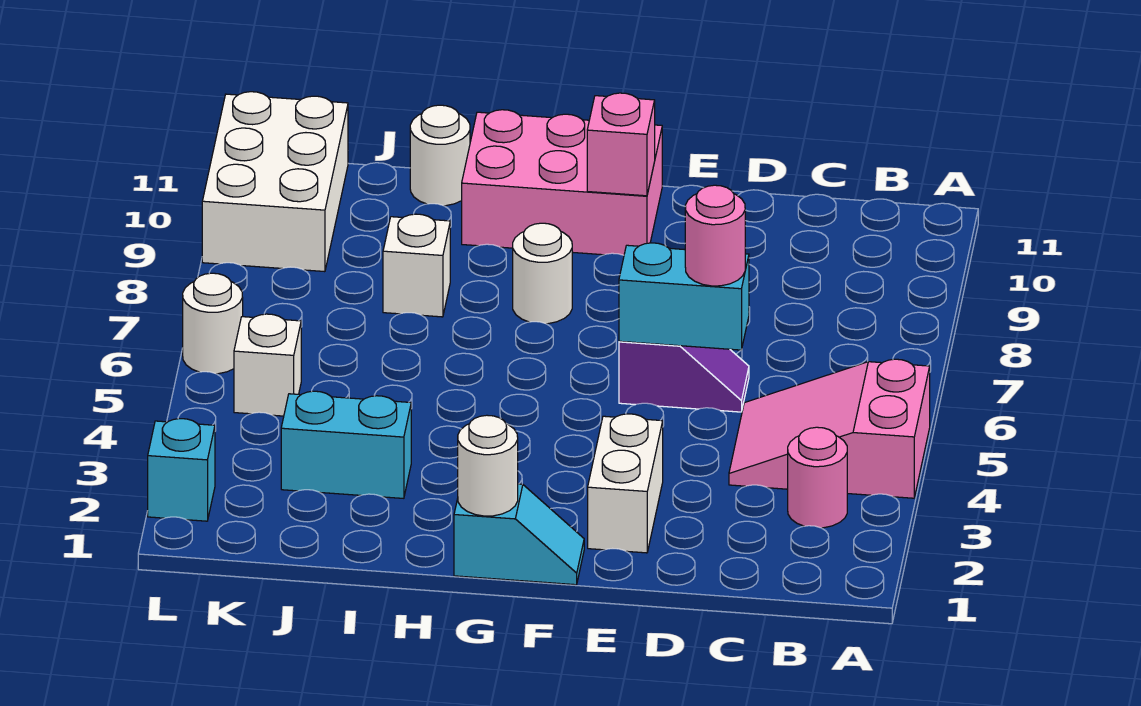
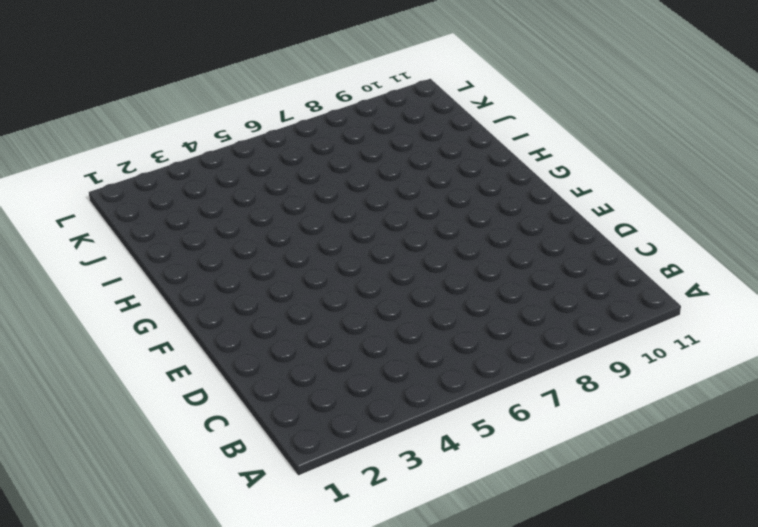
none -> pink slope A4:C5 level 1 top A
none -> pink round brick B3 level 1
none -> purple slope D6:E6 level 1 top E

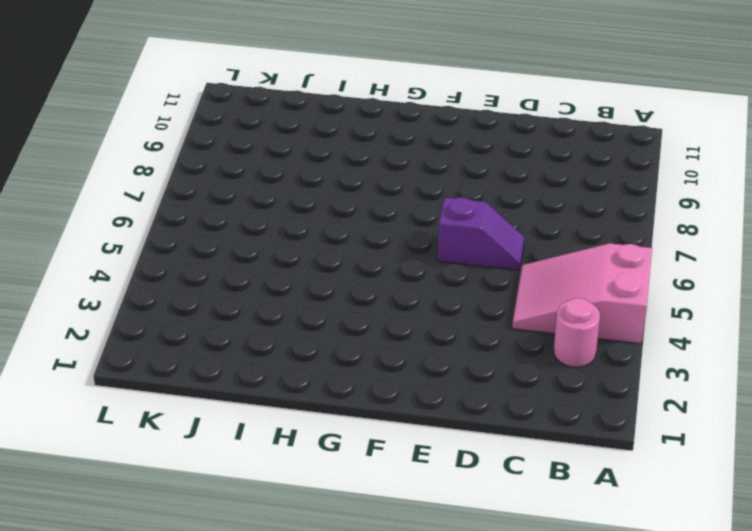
none -> white brick E2:E3 level 1
none -> cyan slope F1:G1 level 1 top G
none -> pink brick F10:H11 level 1

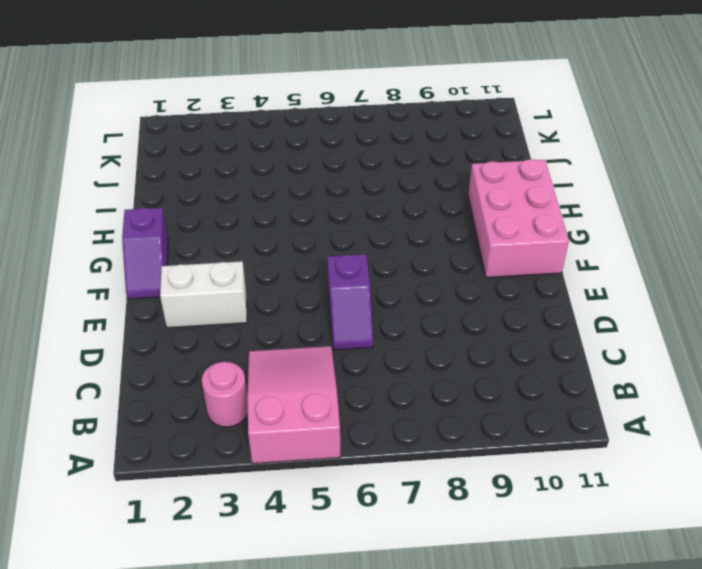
purple slope F1:G1 level 1 top G -> cyan slope F1:G1 level 1 top G
none -> white round brick G8 level 1
none -> cyan brick I3:J3 level 1
none -> white brick I8 level 1

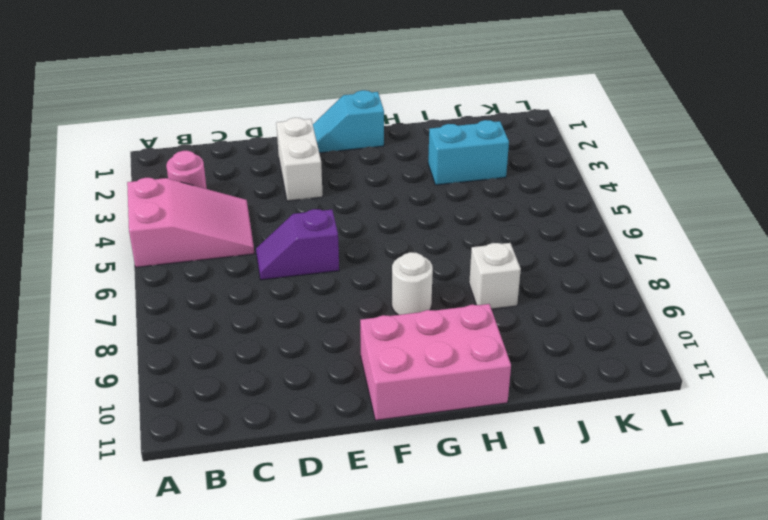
none -> white round brick I11 level 1
none -> white brick K5 level 1
none -> white brick K9:L11 level 1

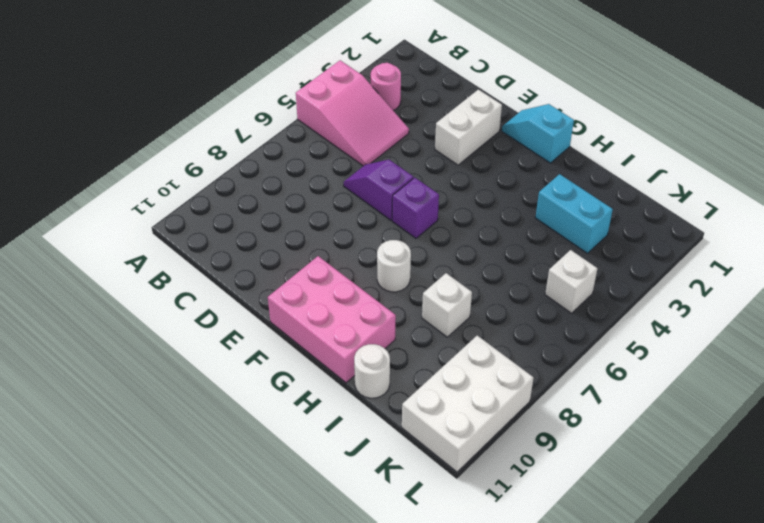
purple brick F6 level 1 -> none
none -> cyan brick L2 level 1
none -> white round brick L6 level 1
none -> cyan brick D6:E6 level 2

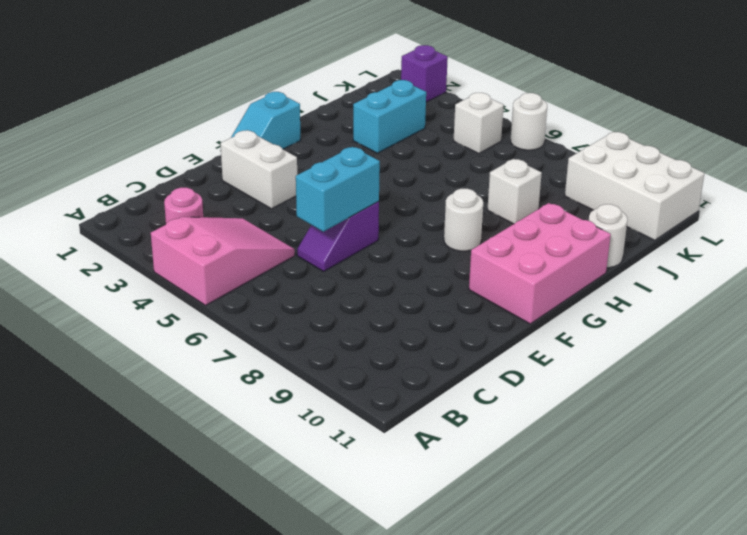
purple brick L2 level 1 -> cyan brick L2 level 1
none -> pink brick F10 level 2
none -> white round brick G1 level 2
none -> pink round brick D6 level 3

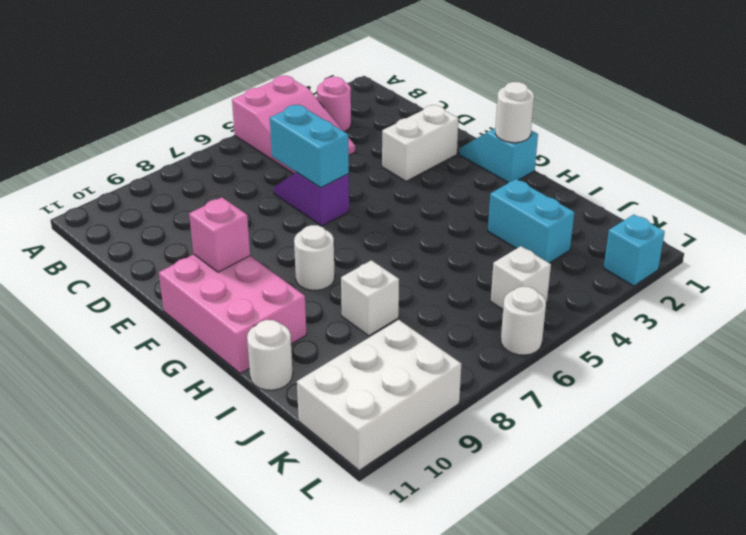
none -> pink round brick D6 level 3

